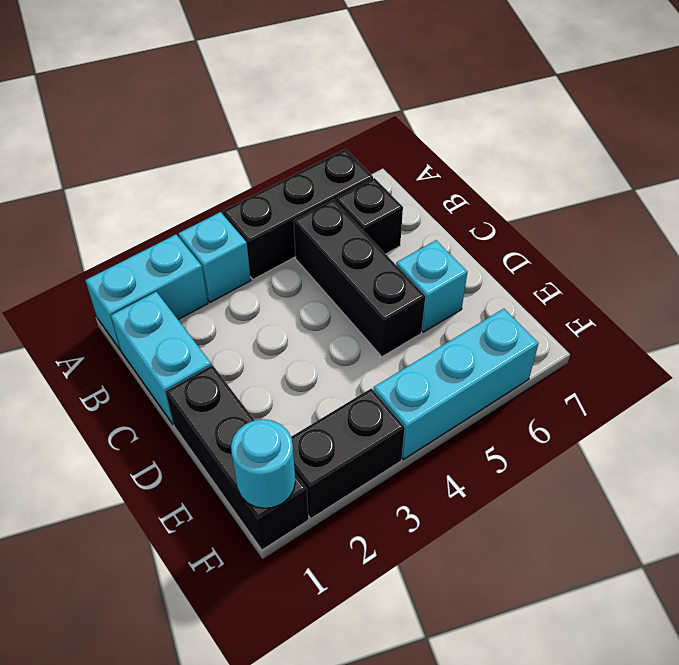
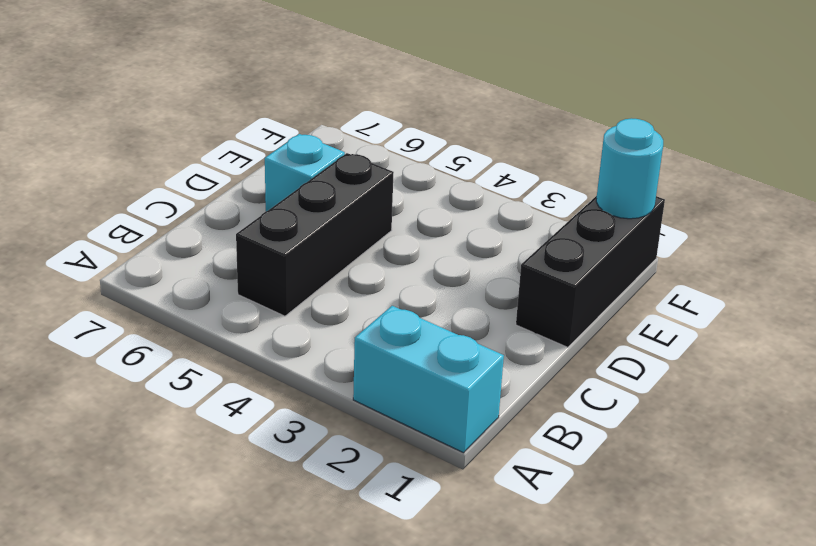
none -> cyan brick A3 level 1
none -> black brick A4:A6 level 1

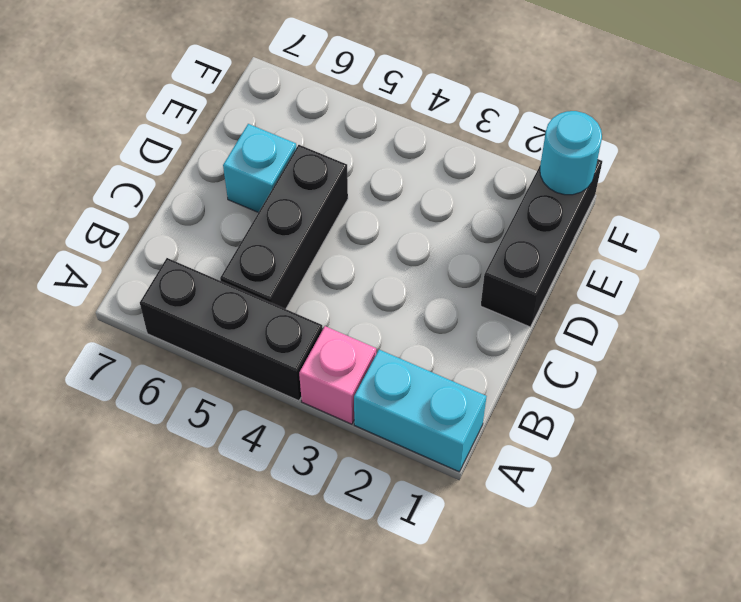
pink brick A3 level 1 -> cyan brick A3 level 1
none -> cyan brick B1:C1 level 1
none -> black brick B6 level 1

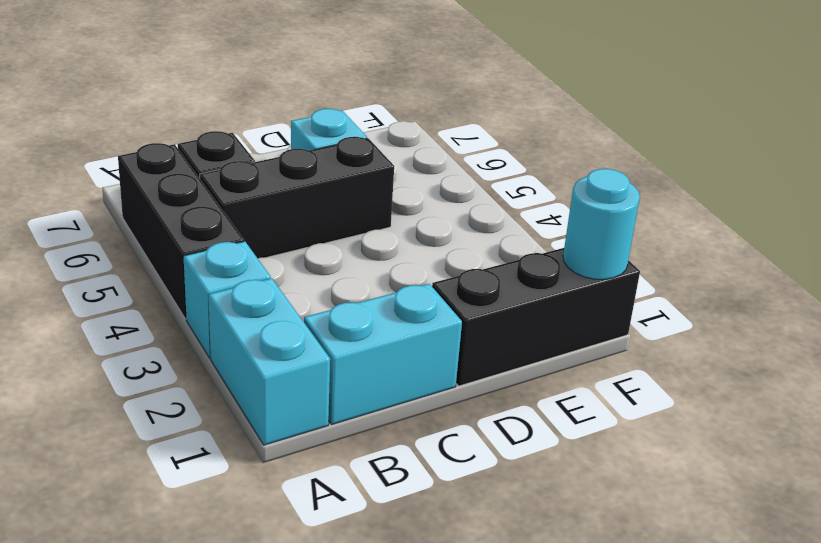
none -> black brick F2:F3 level 1
none -> cyan brick F4:F6 level 1

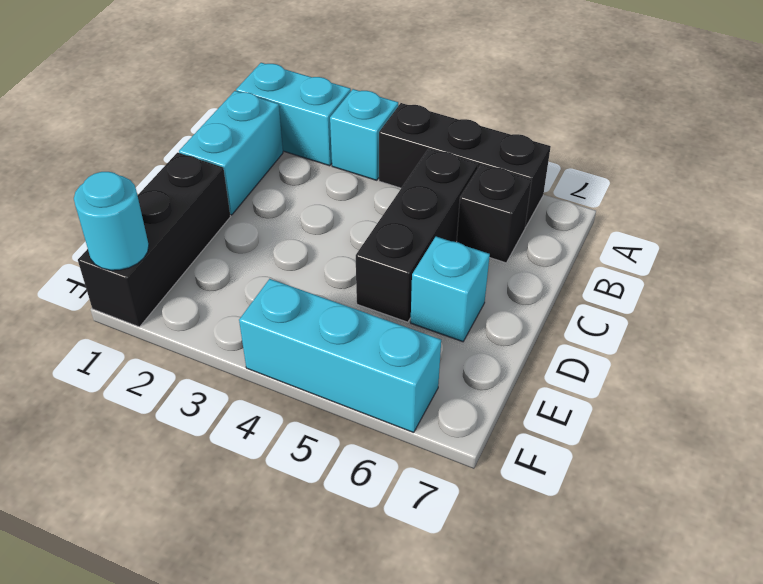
none -> black brick F2:F3 level 1

